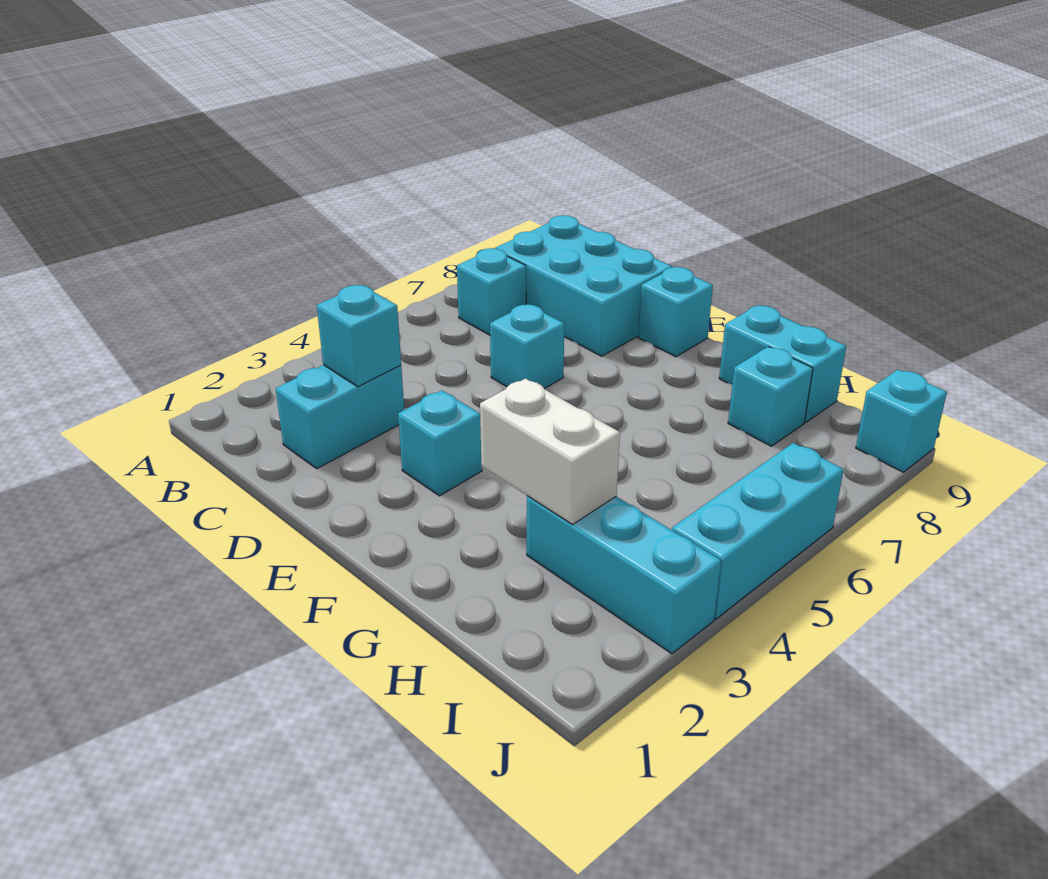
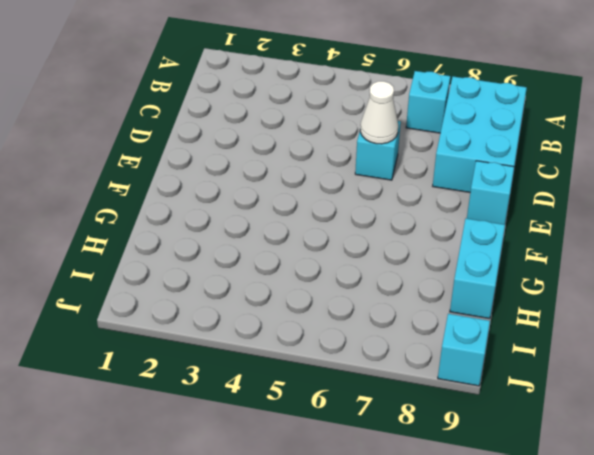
white cone D6 level 2 -> none
none -> cyan brick C2:C3 level 1
none -> cyan brick E3 level 1
none -> cyan brick H3:J3 level 1

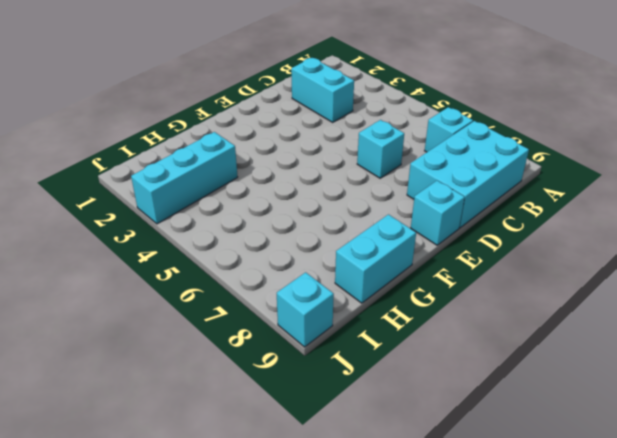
none -> cyan brick E3 level 1
none -> cyan brick H8 level 1
none -> cyan brick J4:J6 level 1

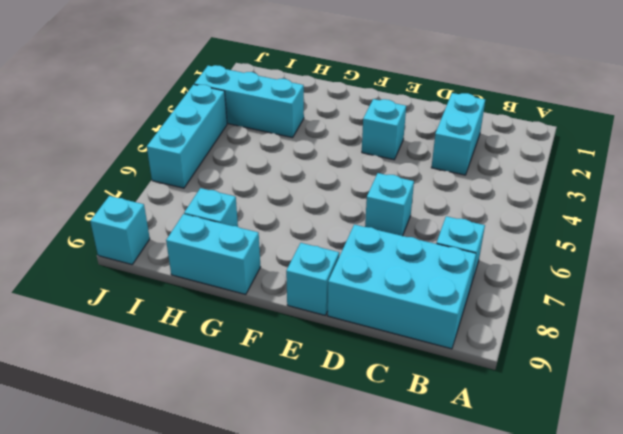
none -> cyan brick C3 level 2
none -> white brick G3:H3 level 2

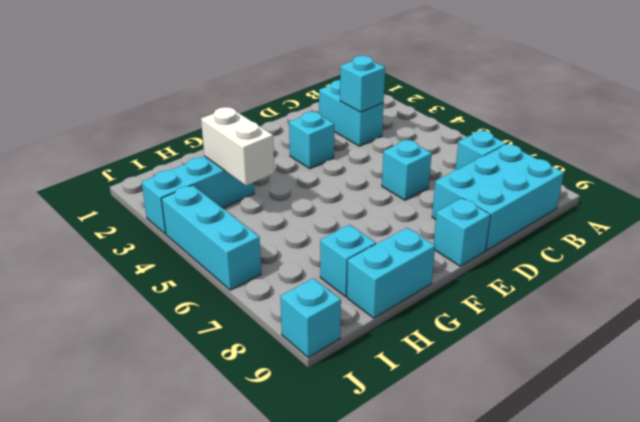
white brick H3:H4 level 2 -> white brick G3:H3 level 2

